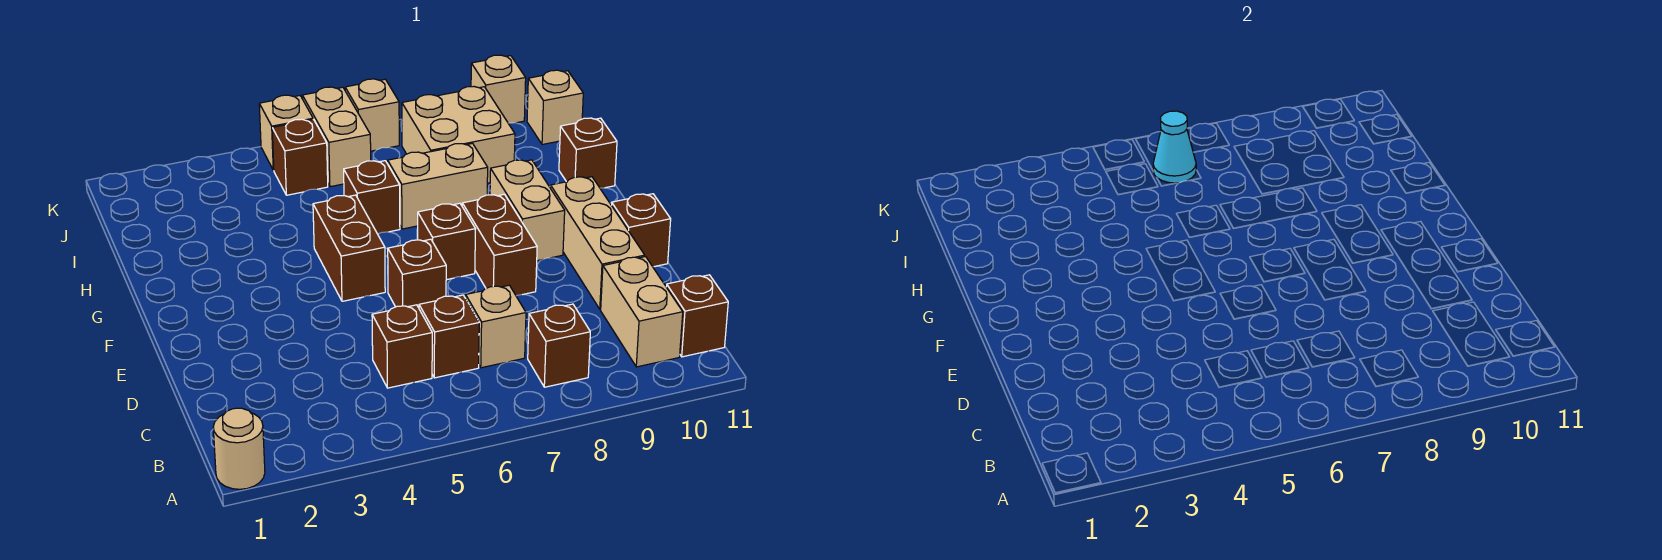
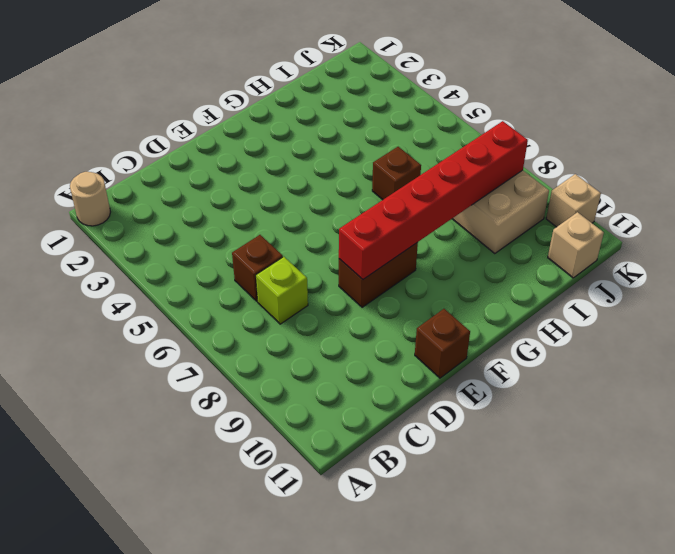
lime brick C7 level 1 -> tan brick C7 level 1
red brick E8:J8 level 2 -> none
none -> brown brick B8 level 1
none -> tan brick B10:C10 level 1
none -> brown brick B11 level 1

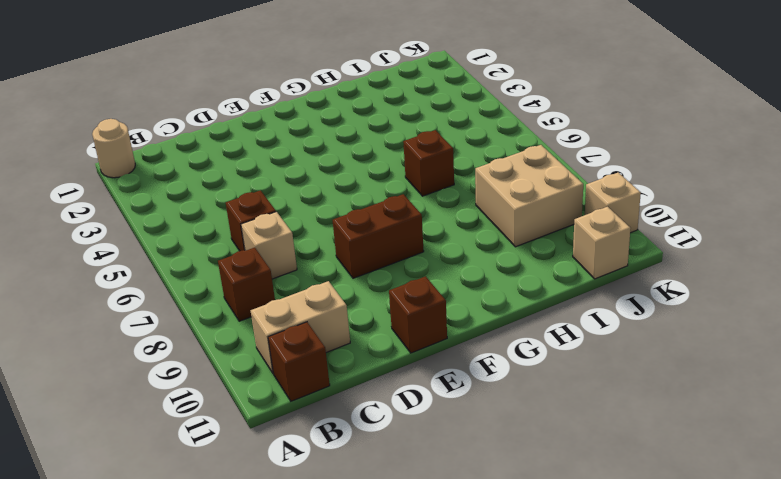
none -> brown brick C5 level 1
none -> tan brick D10:F10 level 1
none -> brown brick E6 level 1

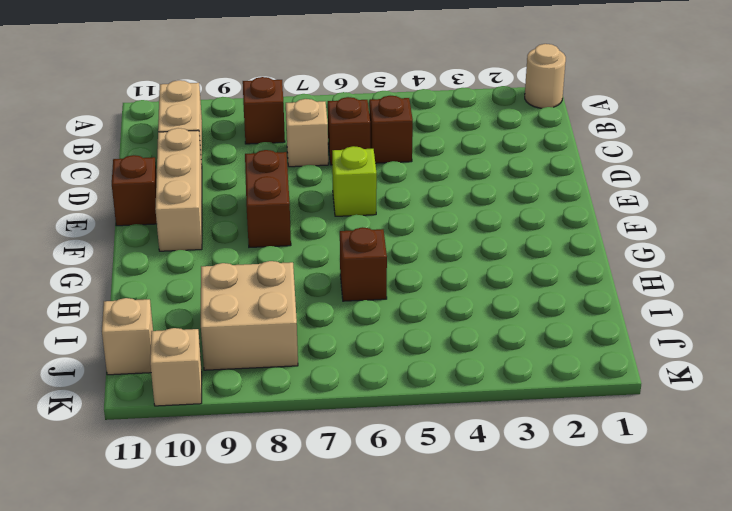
lime brick E6 level 1 -> brown brick E6 level 1
none -> brown brick B11 level 1
none -> brown brick F5:G5 level 1
none -> brown brick F7 level 1

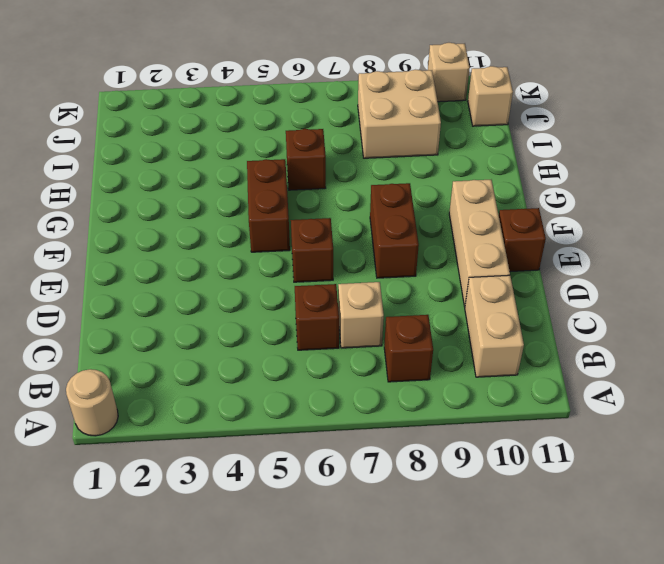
none -> brown brick B11 level 1
none -> brown brick C5 level 1
none -> brown brick F7 level 1

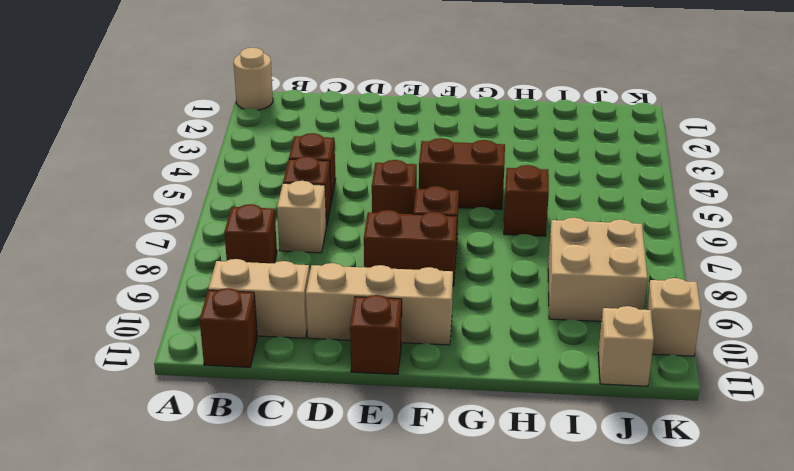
none -> tan brick F9:G9 level 1
none -> tan brick H7:H8 level 1
none -> brown brick H11 level 1

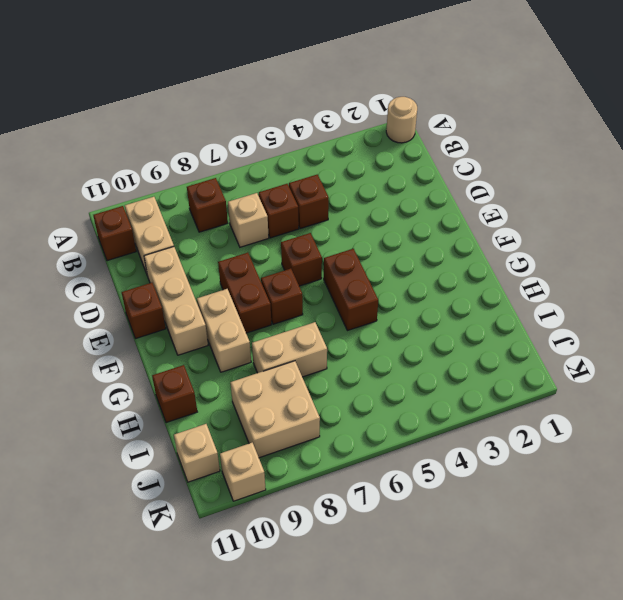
none -> brown brick H6 level 1
none -> brown brick J5 level 1
none -> tan brick J6:K6 level 1

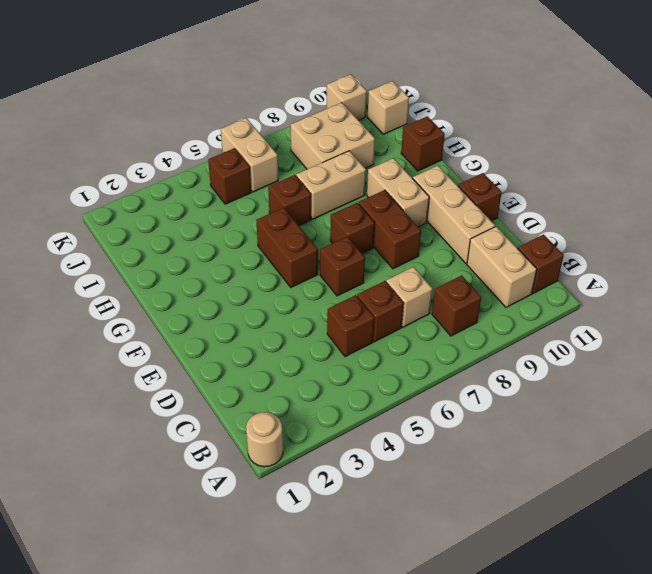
none -> tan brick K5 level 1
none -> tan brick K7 level 1
none -> cyan cone J6 level 2

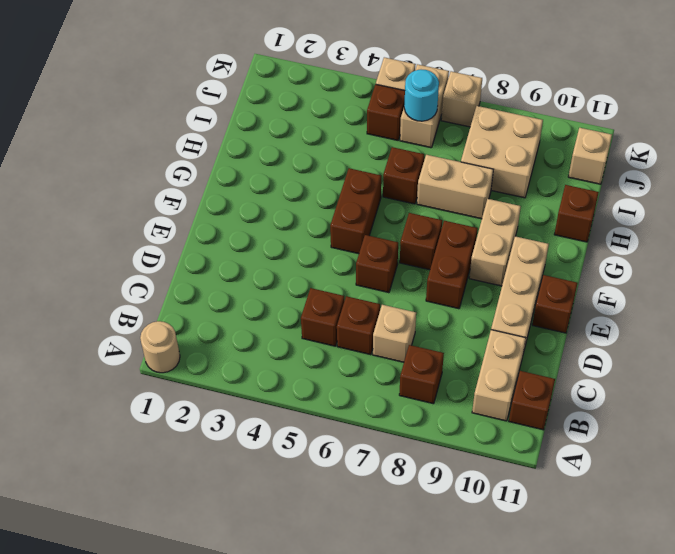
cyan round brick J6 level 2 -> cyan cone J6 level 2
none -> tan brick K10 level 1

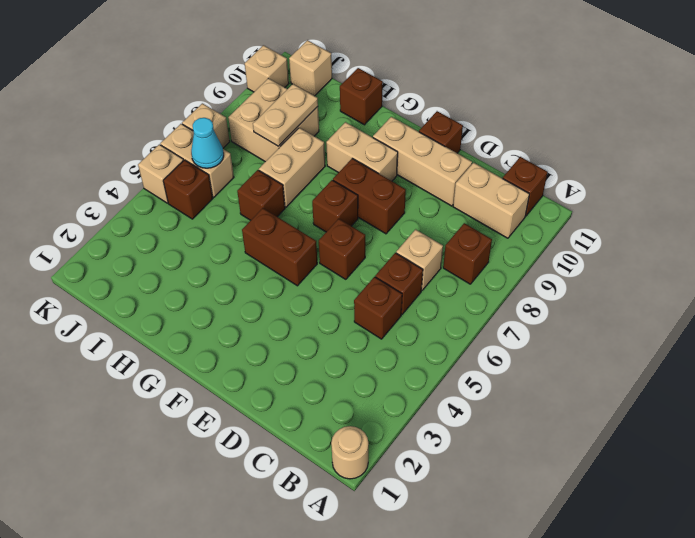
tan plate I8:I9 level 2 -> none

